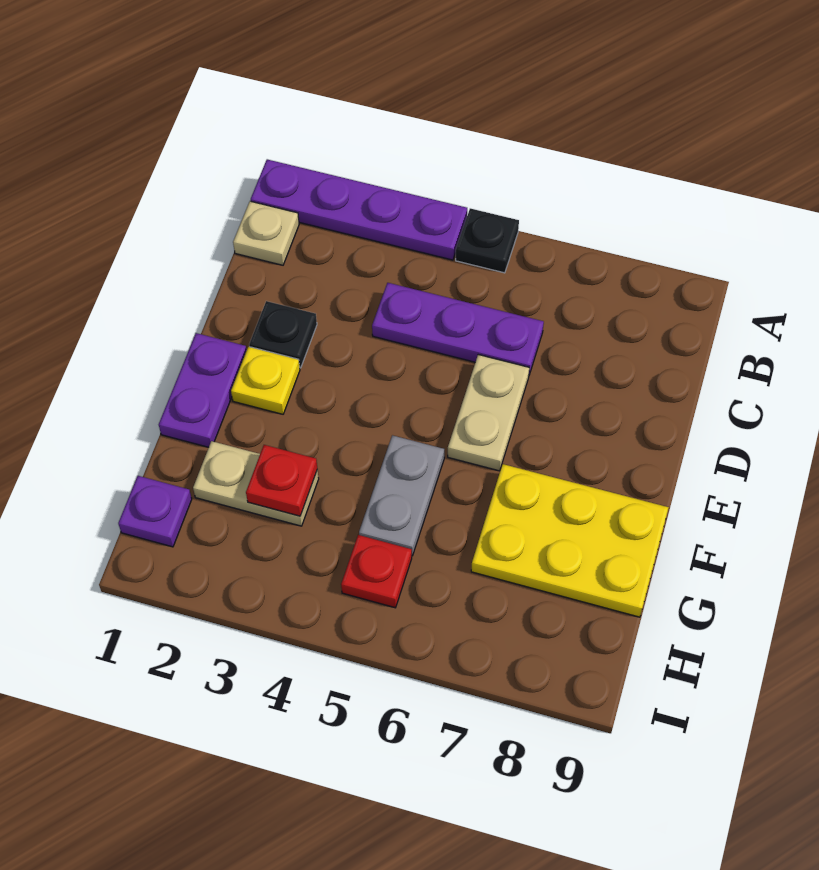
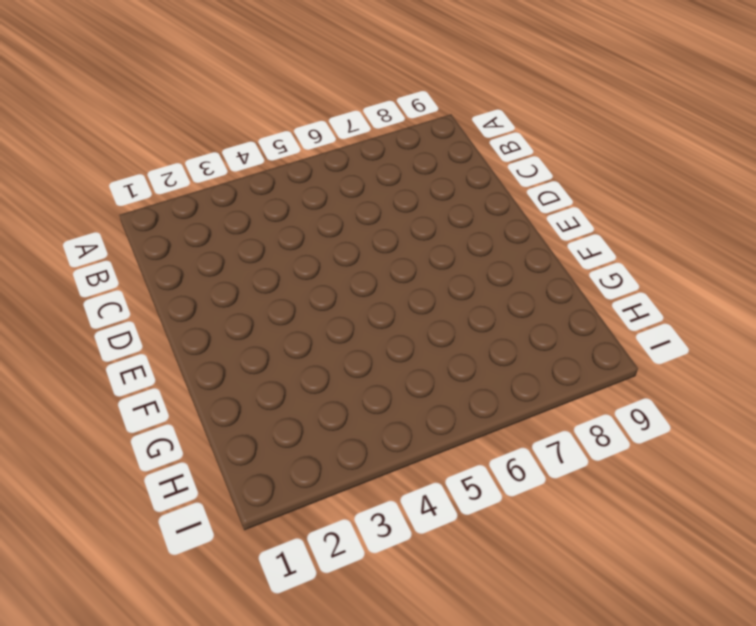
none -> purple plate A1:A4 level 1
none -> black plate A5 level 1
none -> tan plate B1 level 1

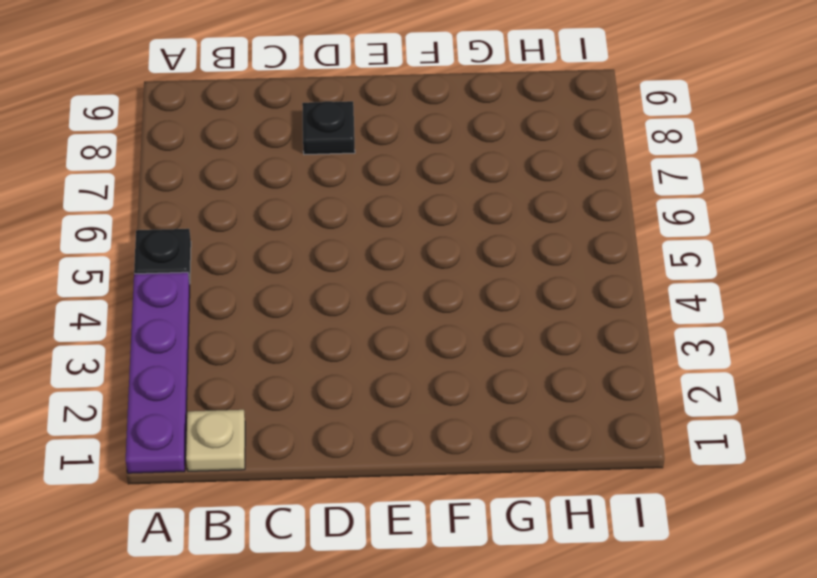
black plate D8 level 1 -> black plate D2 level 1
none -> purple plate C4:C6 level 1
none -> tan plate D6:E6 level 1
none -> purple plate E1:F1 level 1

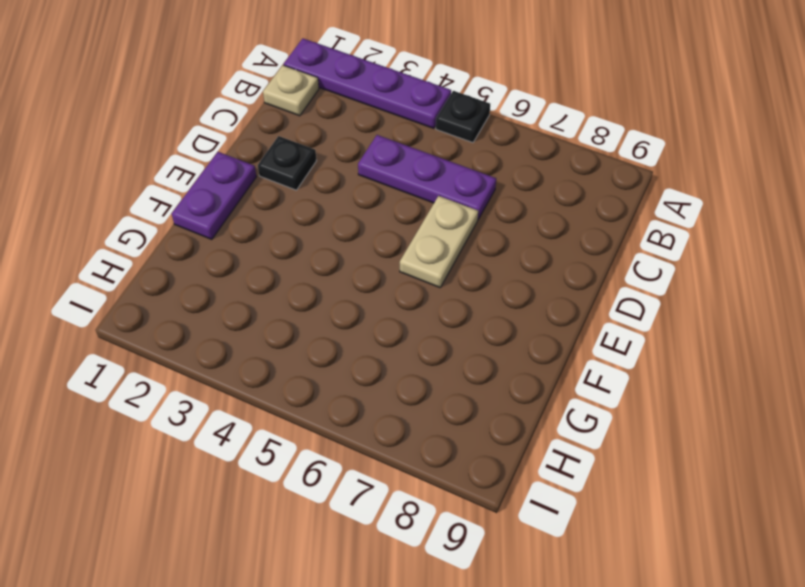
none -> yellow plate E2 level 1
none -> grey plate F5:G5 level 1
none -> yellow plate F7:G9 level 1

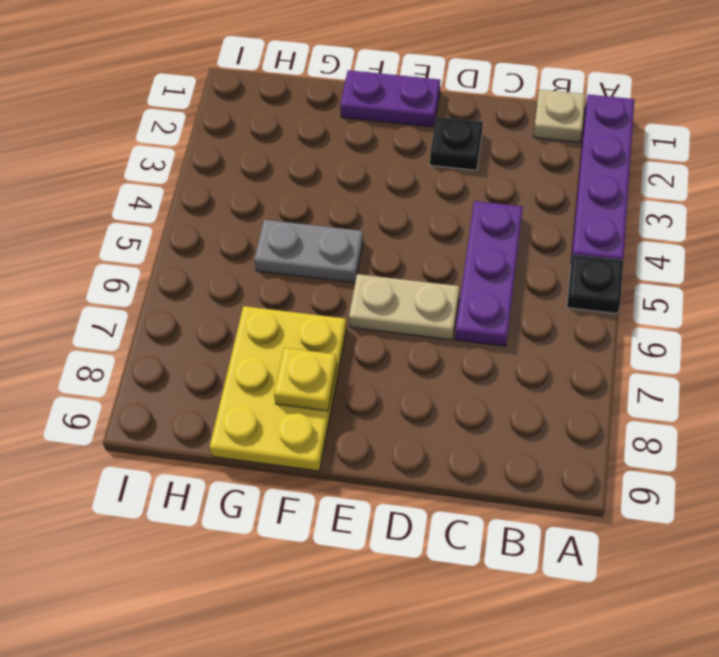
yellow plate F8 level 2 -> yellow plate E2 level 1
none -> tan plate G2:G3 level 1
none -> purple plate H1 level 1
none -> red plate H5 level 1

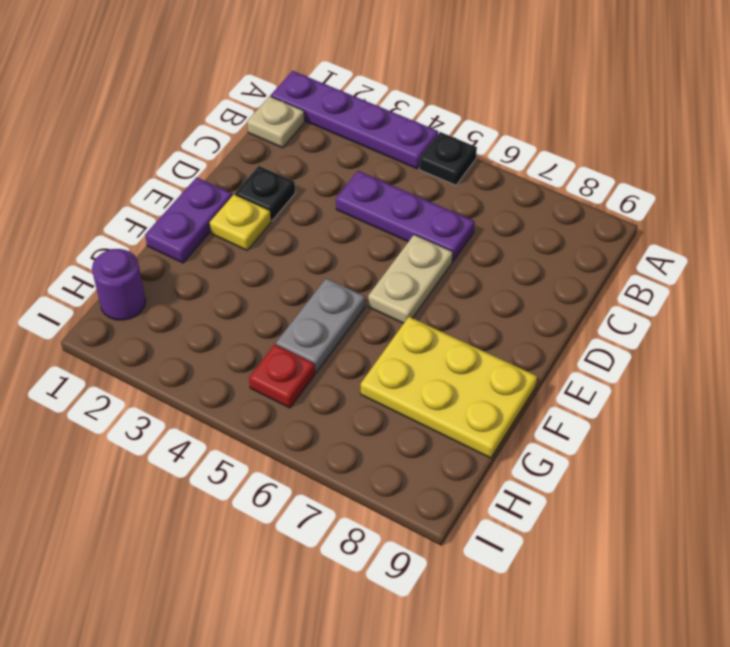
purple round brick H1 level 1 -> purple plate H1 level 1
none -> tan plate G2:G3 level 1
none -> red plate G3 level 2

